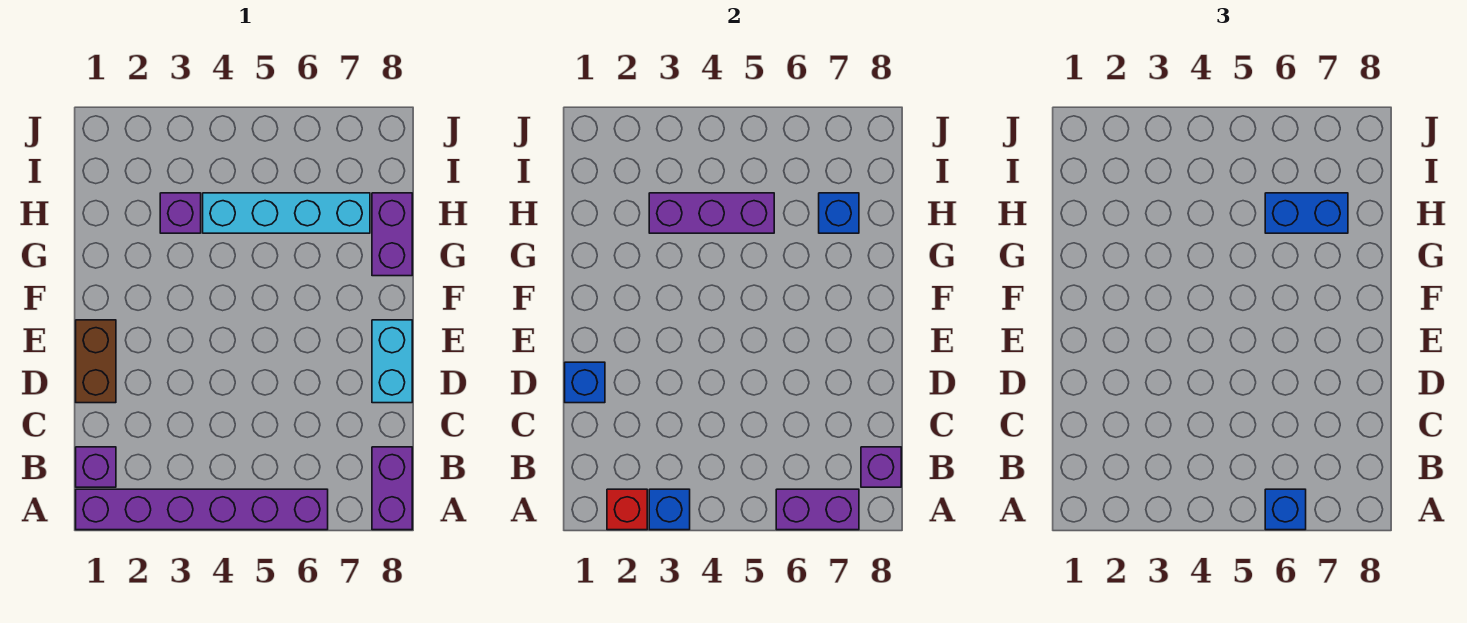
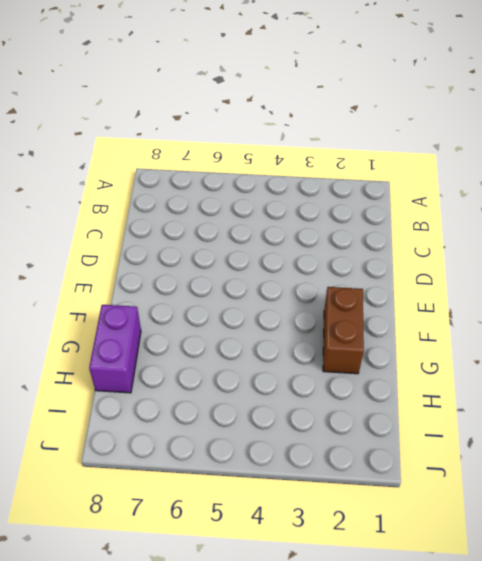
brown brick F2:G2 level 1 -> brown brick D1:E1 level 1
none -> purple brick A1:A6 level 1
none -> purple brick A8:B8 level 1
none -> purple brick B1 level 1

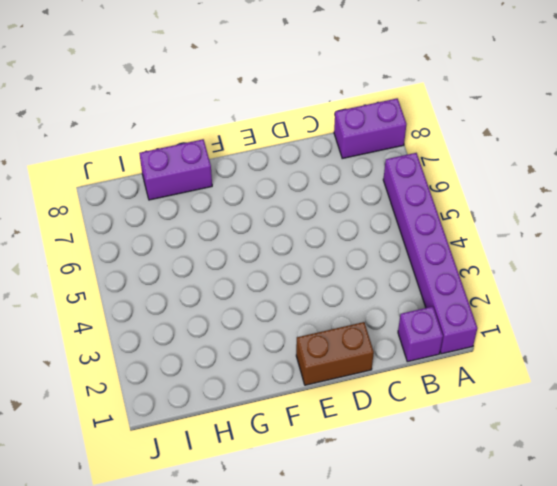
none -> cyan brick D8:E8 level 1
none -> purple brick H3 level 1
none -> cyan brick H4:H7 level 1

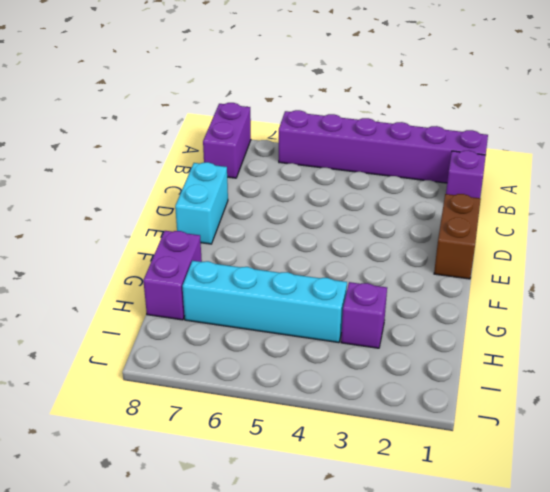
none -> red brick A2 level 2
none -> blue brick A3 level 2
none -> purple brick A6:A7 level 2

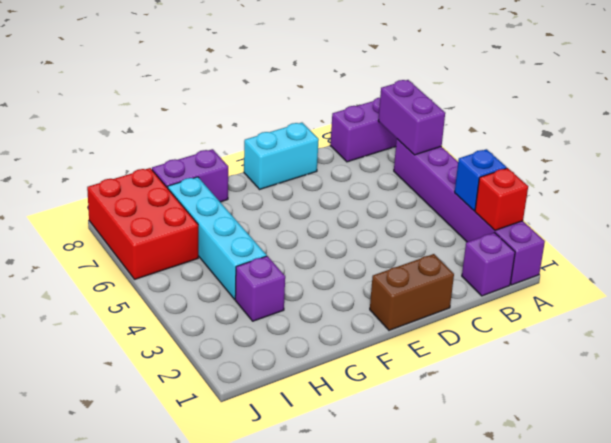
red brick I6:J8 level 1 -> none
none -> purple brick B8 level 2
none -> blue brick D1 level 2
none -> purple brick H3:H5 level 2

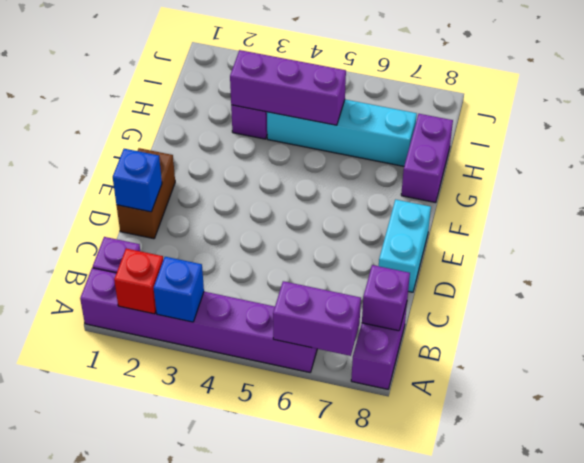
none -> blue brick H7 level 2
none -> blue brick A6 level 3
none -> blue brick H6:H7 level 3

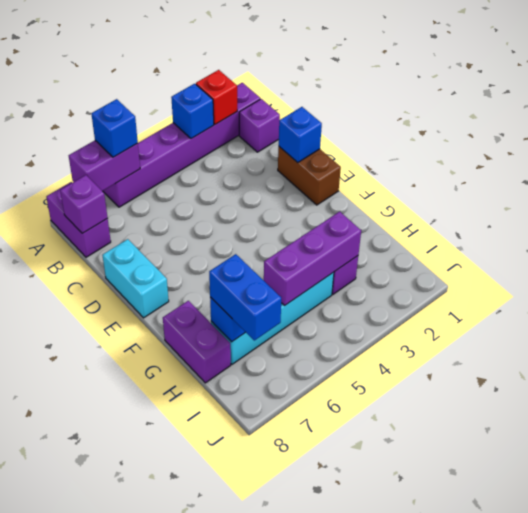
blue brick H7:I7 level 3 -> blue brick H6:H7 level 3

